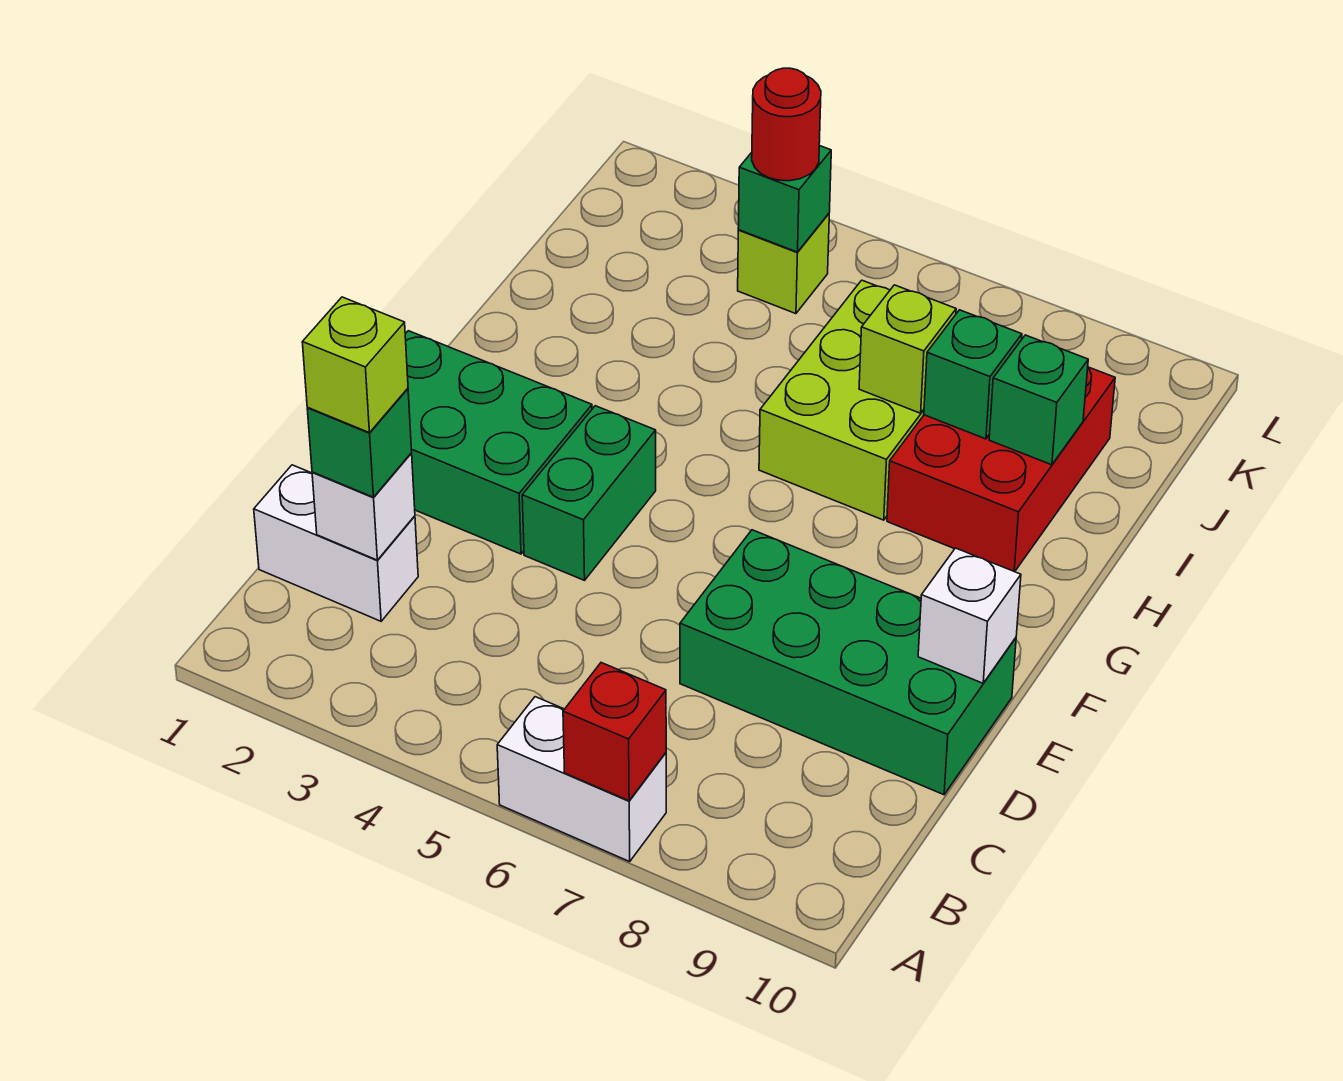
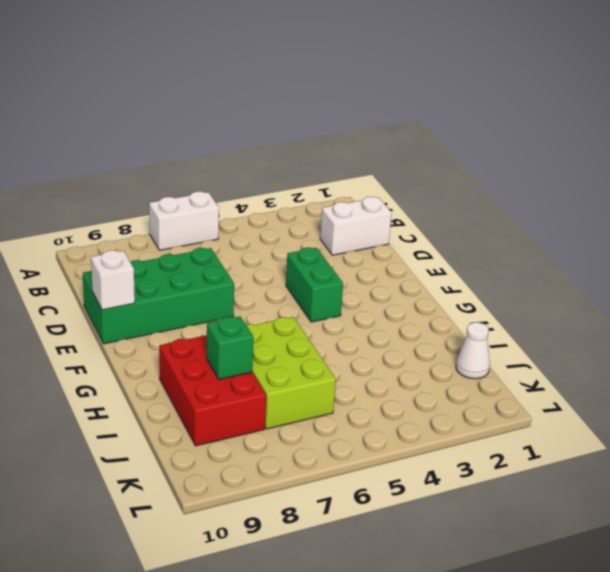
white cone J1 level 1 -> none
none -> green brick E1:F3 level 1
none -> lime brick K4 level 1
none -> red brick A7 level 2

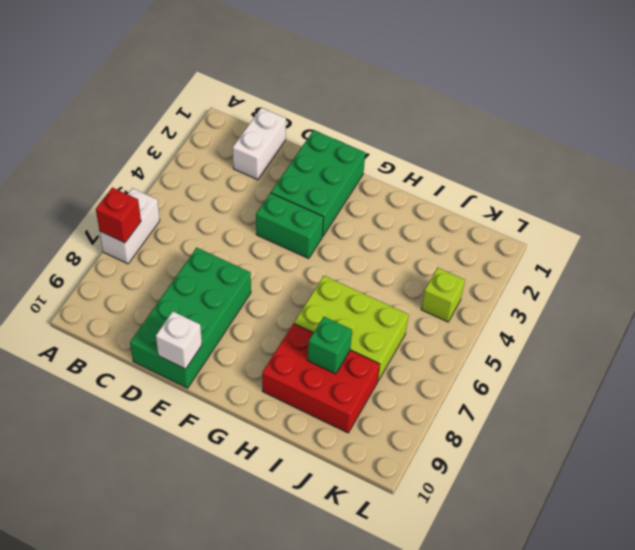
none -> white brick C2 level 2
none -> lime brick I7 level 2
none -> green brick I9 level 2

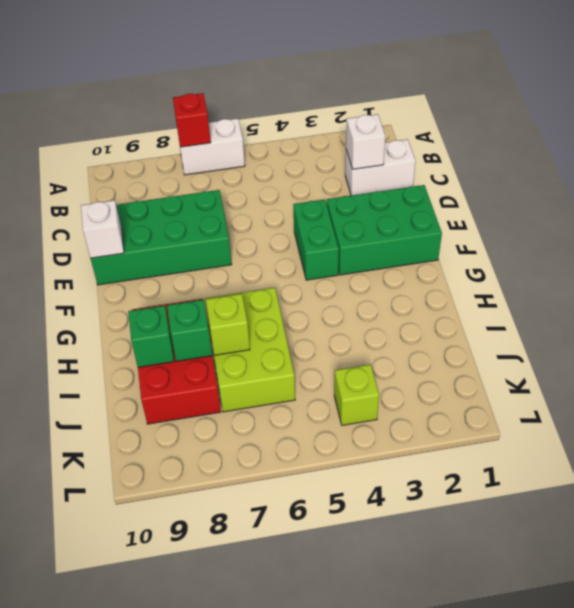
none -> green brick K4 level 2
none -> green brick C2 level 3
none -> red round brick K4 level 3

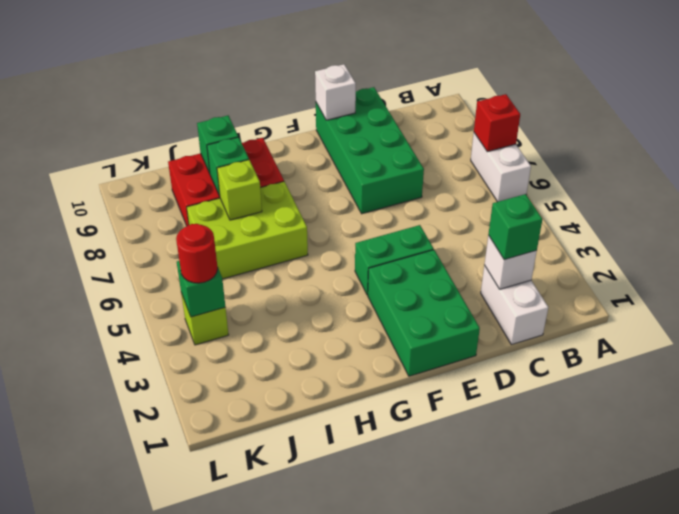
none -> lime brick C2 level 4

